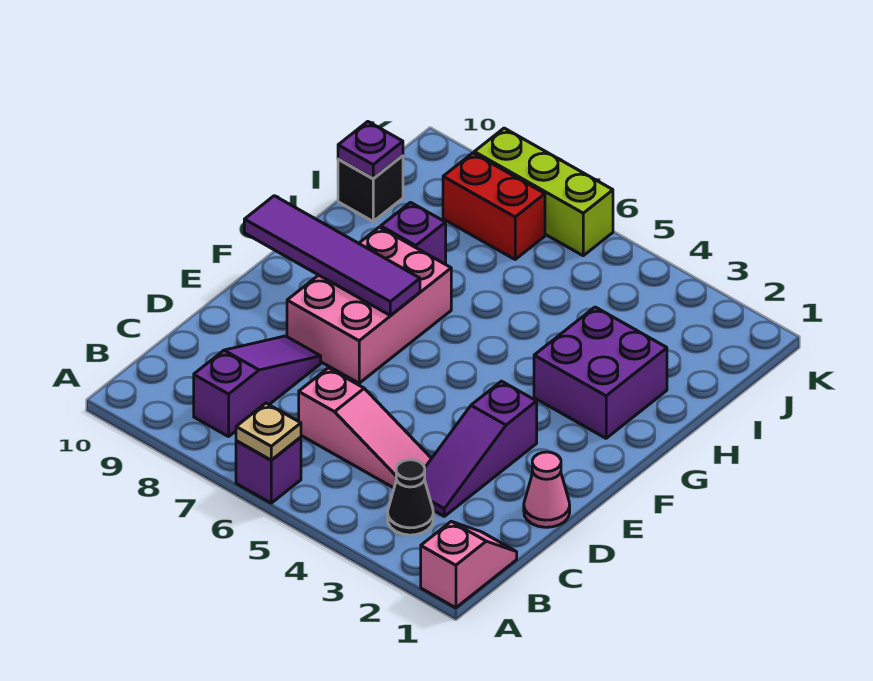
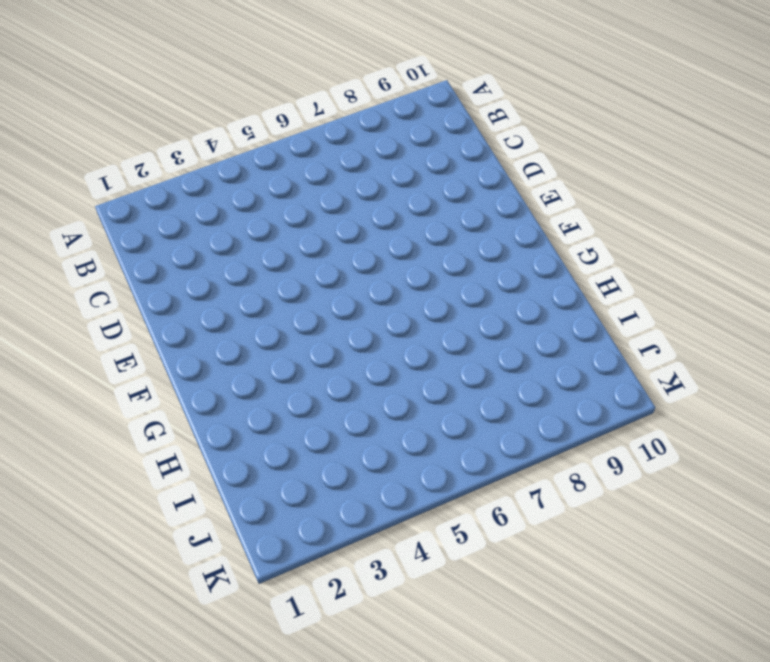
none -> pink slope A1:B1 level 1 top A
none -> purple brick A6 level 1
none -> black cone B3 level 1

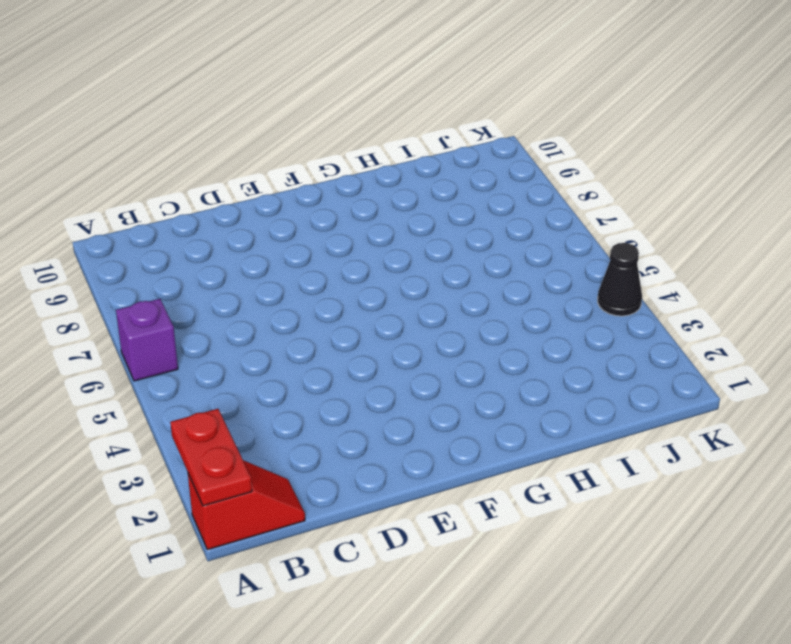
red slope A1:B1 level 1 top A -> pink slope A1:B1 level 1 top A
red plate A1:A2 level 2 -> none
black cone K4 level 1 -> black cone B3 level 1
none -> purple slope B8:D8 level 1 top B
none -> purple slope C3:E3 level 1 top E
none -> pink slope C4:C6 level 1 top 6

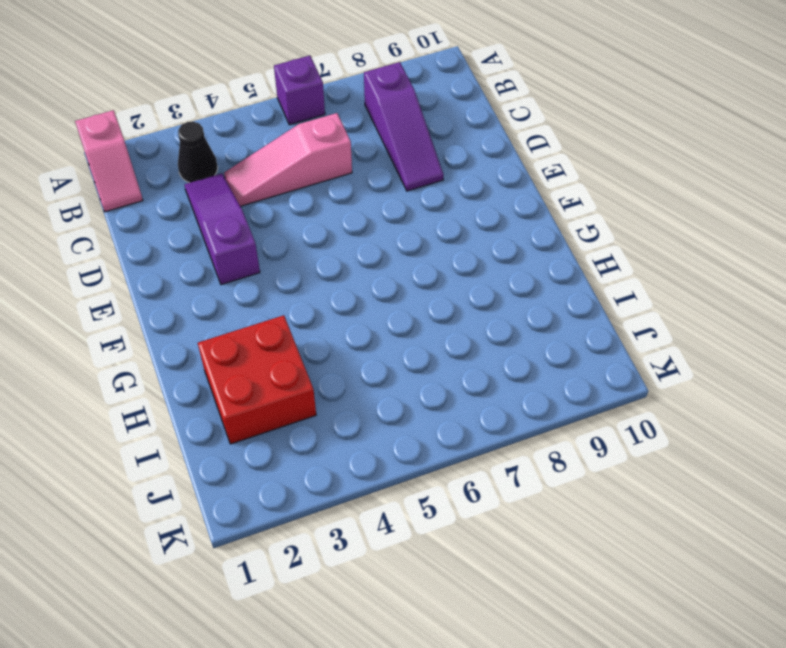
red brick H2:I3 level 1 -> purple brick G2:H3 level 1
none -> pink cone D1 level 1
none -> pink brick E7:G8 level 1
none -> purple brick H8 level 1

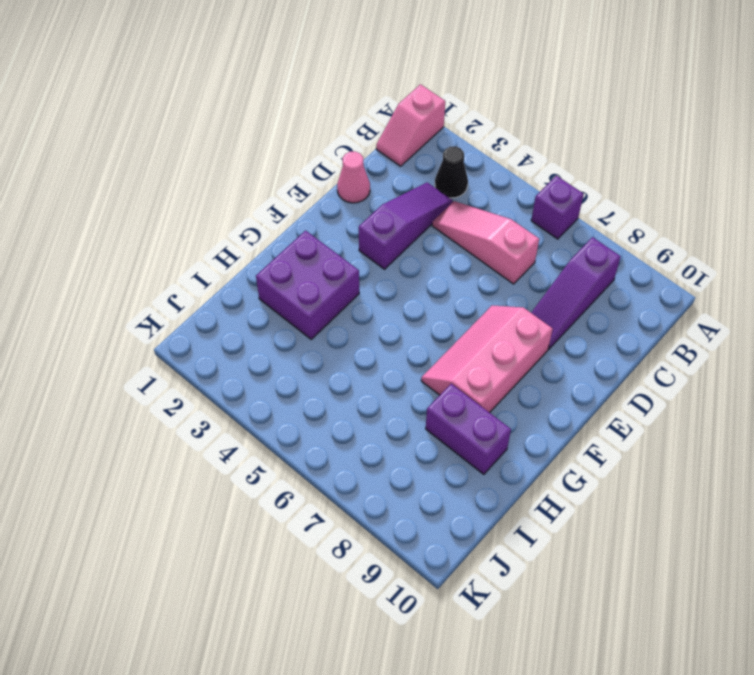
pink slope E7:G8 level 1 top 8 -> pink brick E7:G8 level 1
purple brick H8:H9 level 1 -> purple brick H8 level 1
none -> black brick I10 level 1
none -> red brick J7:J8 level 1
none -> lime brick K6:K8 level 1

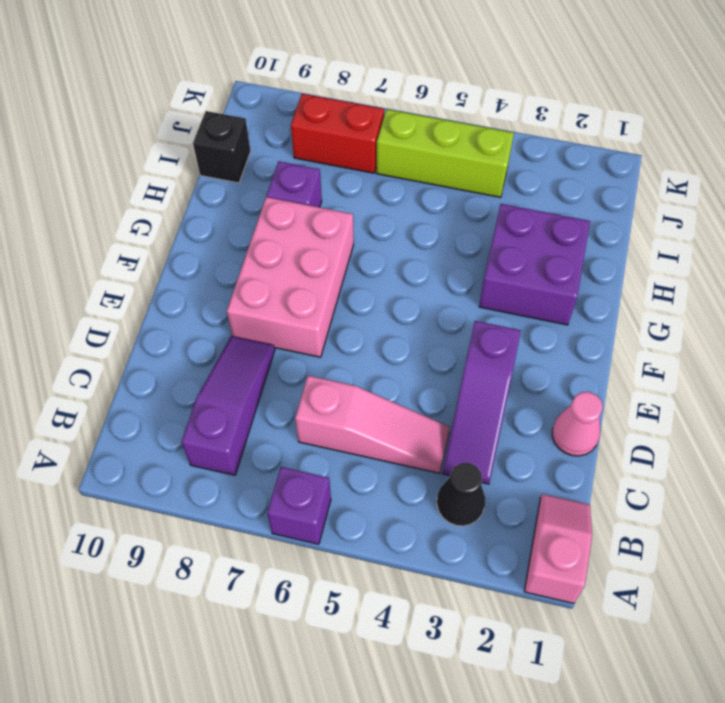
lime brick J4:J6 level 1 -> lime brick K6:K8 level 1
none -> tan plate A6 level 2
none -> purple tile F7:F10 level 2
none -> purple plate I10 level 2

